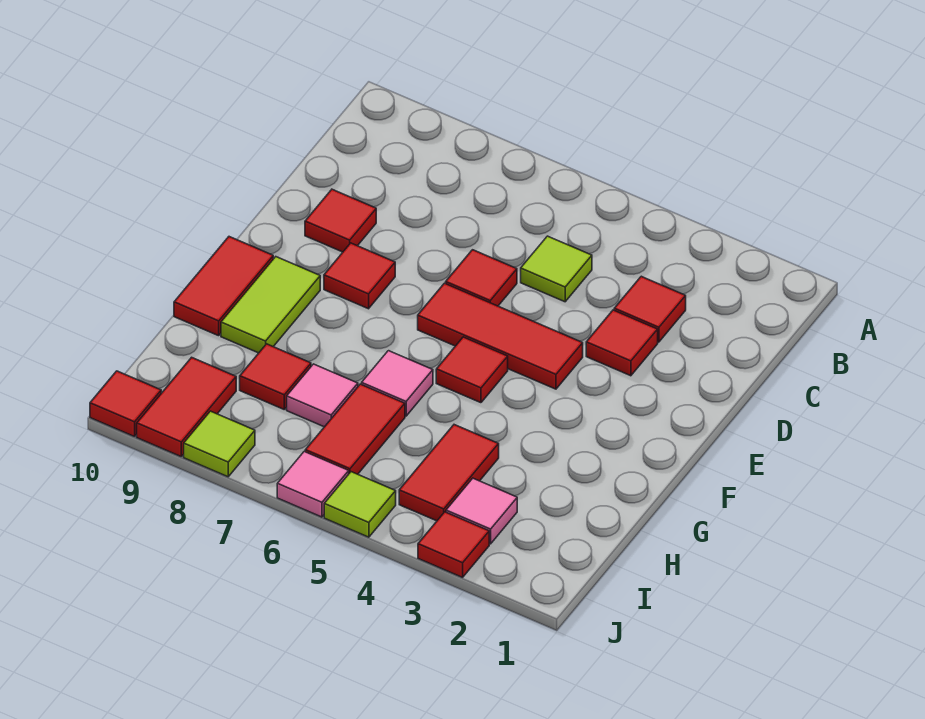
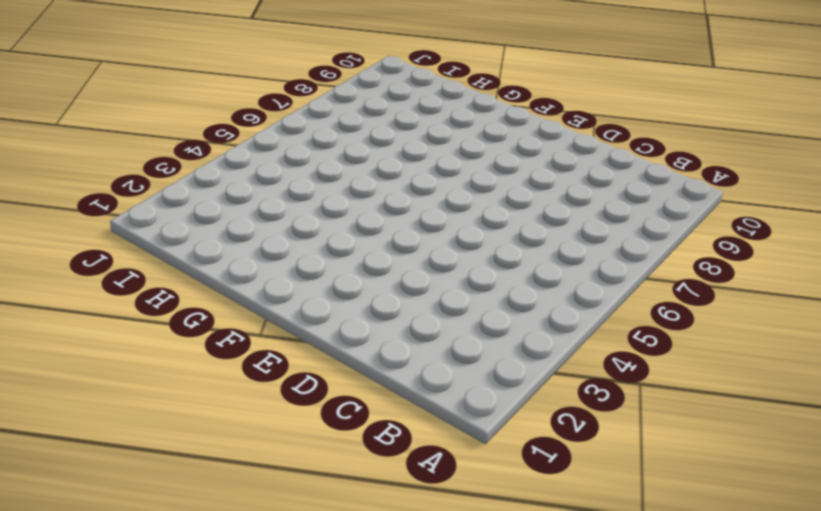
none -> red tile C3 level 1
none -> lime tile C5 level 1
none -> red tile D3 level 1

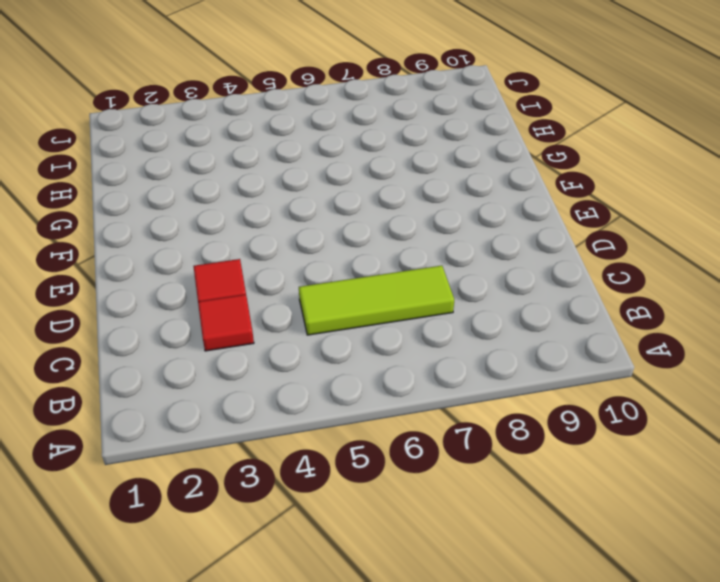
lime tile C5:C7 level 1 -> lime tile C5 level 1
none -> red tile D6 level 1
none -> red tile D9 level 1
none -> red tile E4:E6 level 1

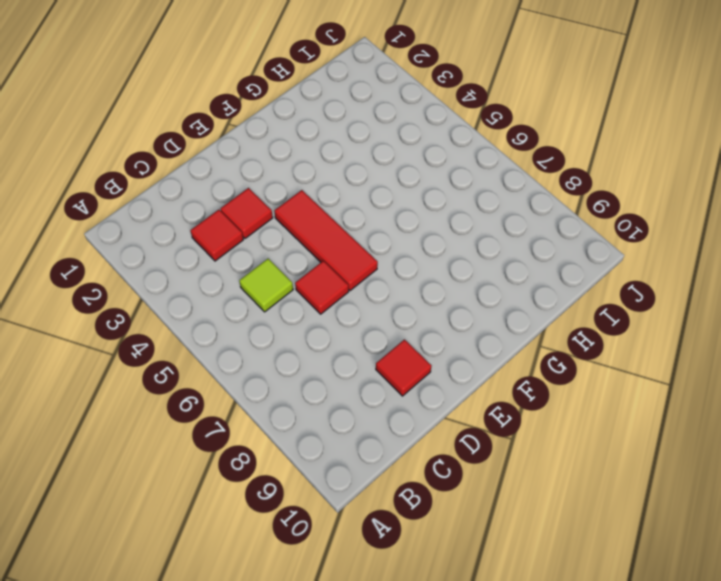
none -> red tile E8 level 1
none -> red tile F5 level 1
none -> lime tile F9:G9 level 1

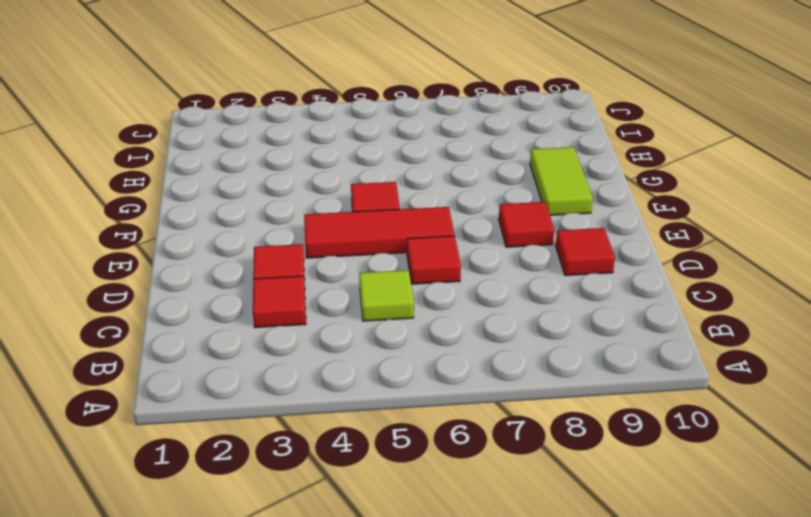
none -> red tile F10:G10 level 1
none -> pink tile G6 level 1
none -> red tile H4:I4 level 1

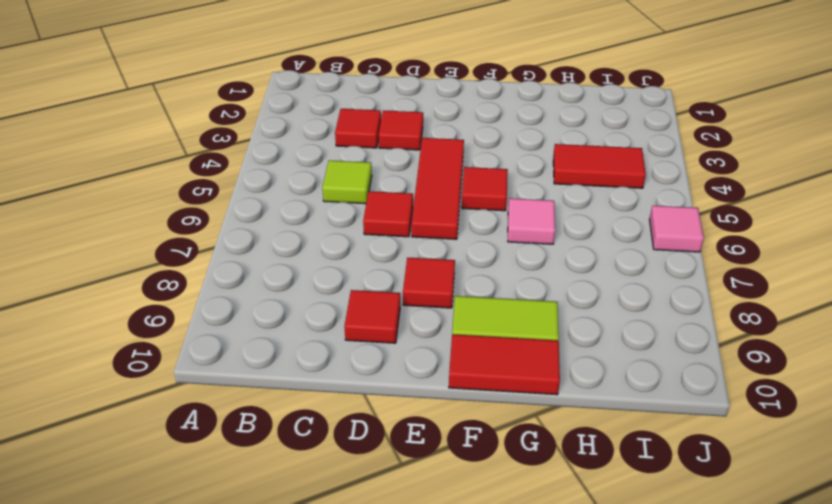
none -> red tile H6:I6 level 1
none -> pink tile H7 level 1
none -> red tile H8 level 1

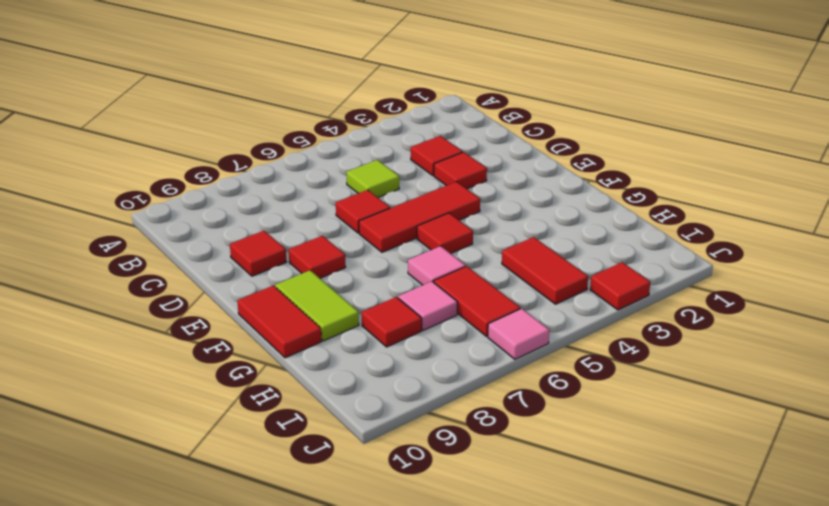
none -> pink tile I3 level 1
none -> red tile I9:J9 level 1
none -> lime tile J5 level 1

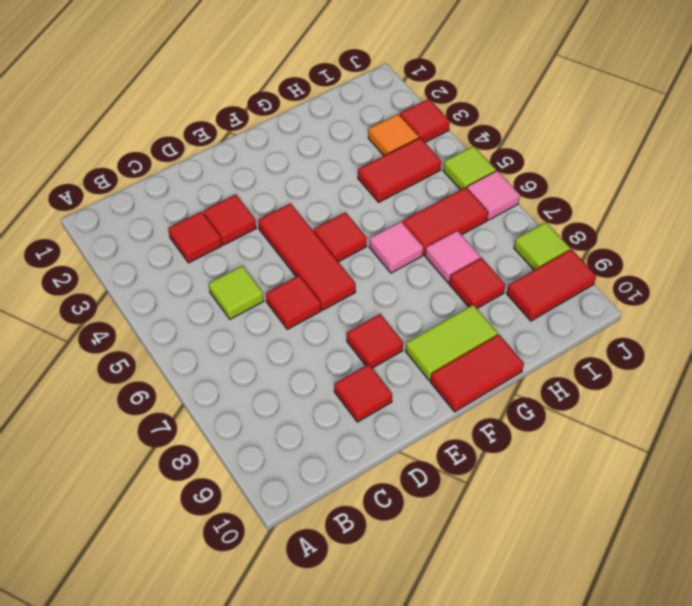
orange tile I3 level 1 -> pink tile I3 level 1
none -> red tile J10 level 1

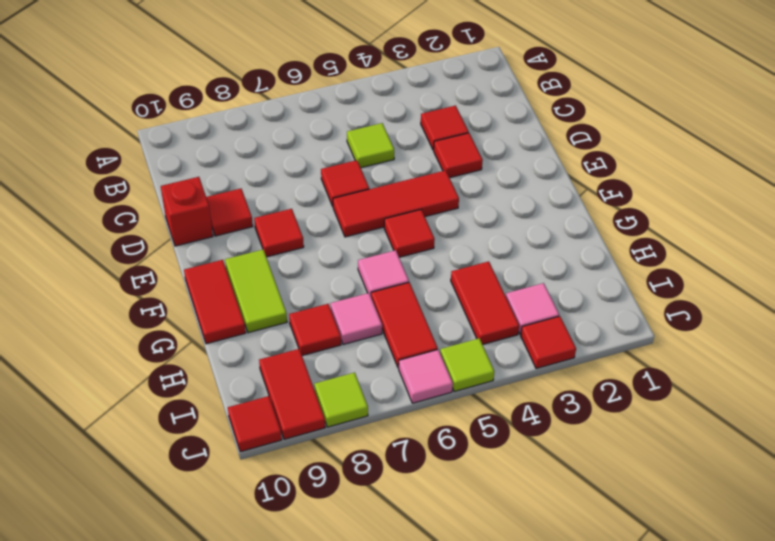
red brick D10 level 1 -> none

